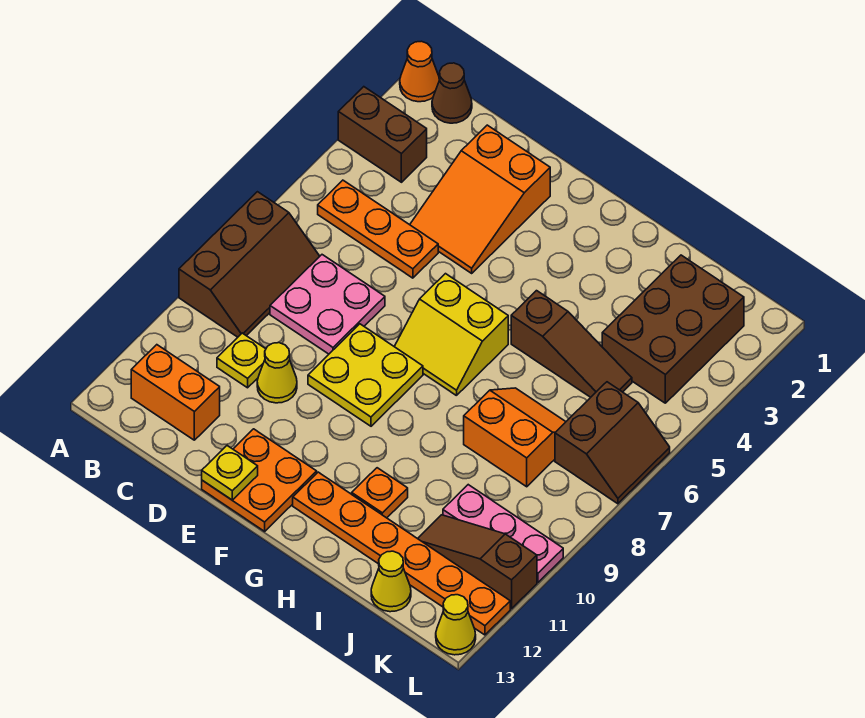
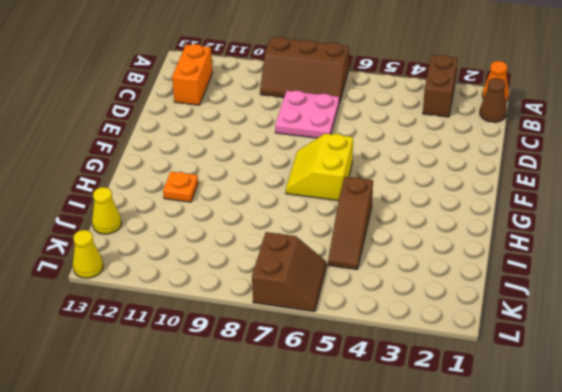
brown slope K6:L7 level 1 top 7 -> brown slope K6:L7 level 1 top K
none -> orange plate B5:D5 level 1
none -> yellow plate C10 level 1
none -> orange slope D2:E4 level 1 top 2

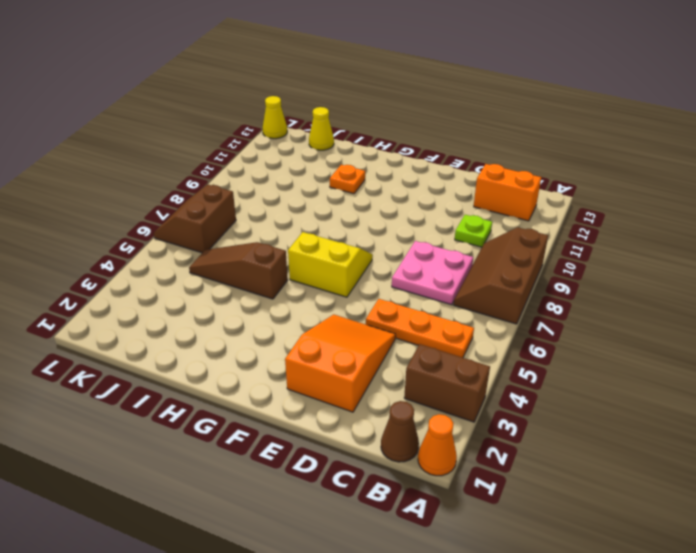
lime plate C10 level 1 -> yellow plate C10 level 1
none -> yellow cone D10 level 1
none -> yellow plate E8:F9 level 1
none -> orange plate E12:F13 level 1

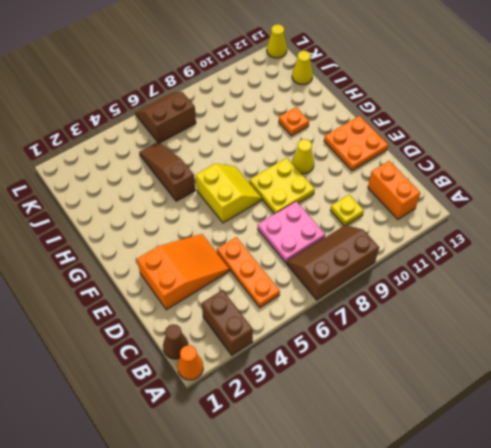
yellow cone F10 level 1 -> yellow cone D10 level 1
none -> orange plate G12:L12 level 1
none -> orange slope I7:J8 level 1 top 8
none -> brown brick J2:K4 level 1

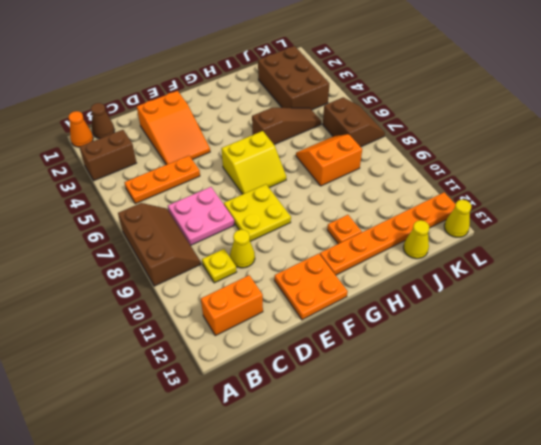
none -> pink plate J10:L10 level 1
none -> brown slope J11:L11 level 1 top L
none -> yellow plate E13 level 2

